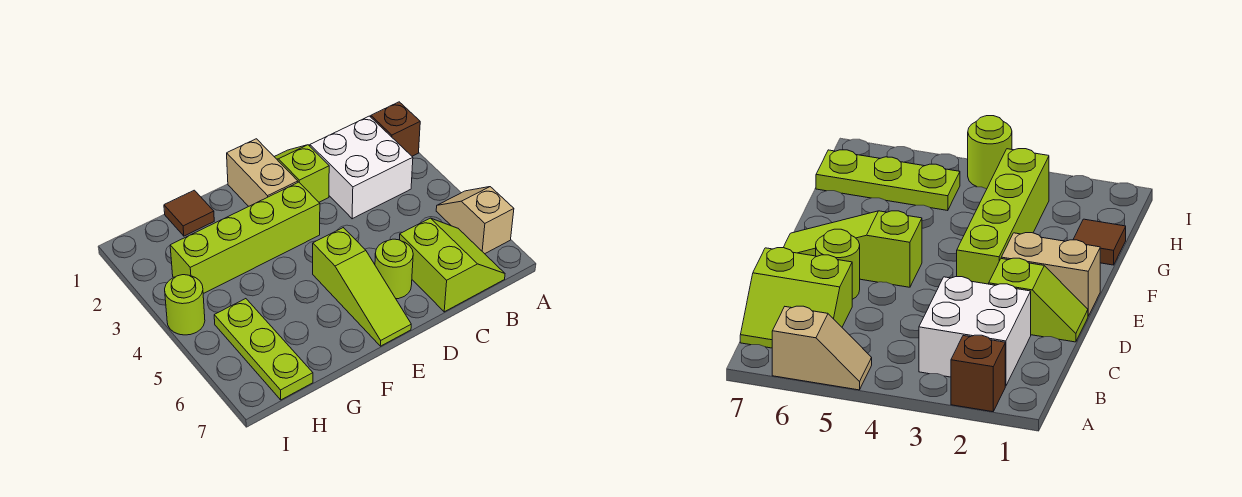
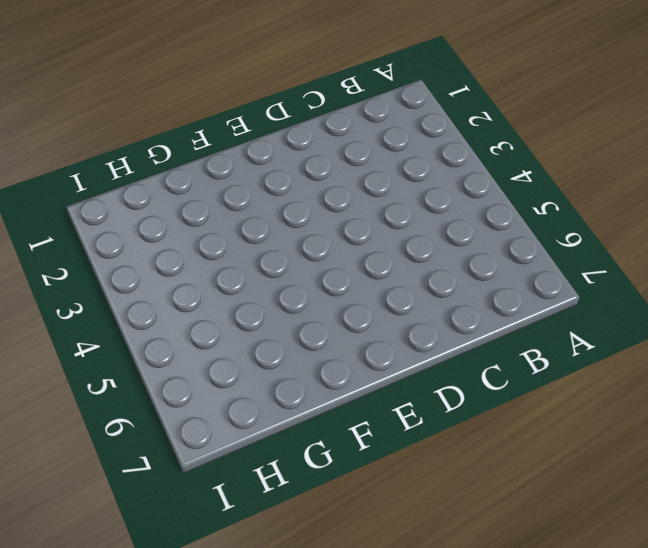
none -> brown brick A2 level 1
none -> tan slope A5:A6 level 1 top 6
none -> white brick B2:C3 level 1

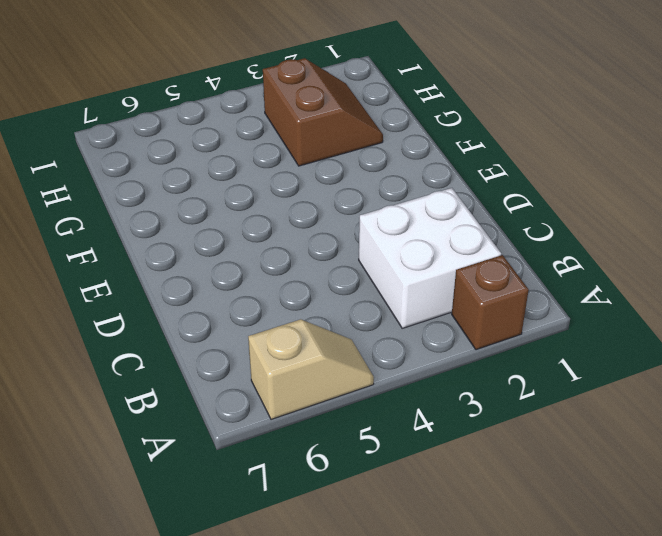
brown slope G2:H3 level 1 top 3 -> lime brick E3:H3 level 1
none -> lime slope B6:C7 level 1 top C
none -> lime slope D1:D2 level 1 top 2
none -> lime round brick D6 level 1

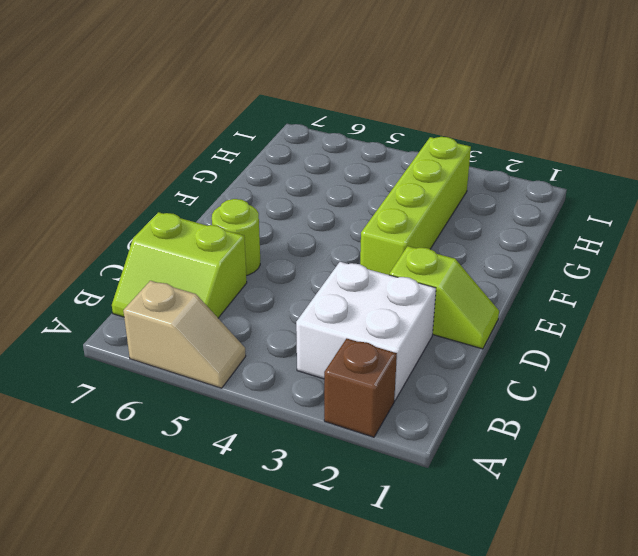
none -> tan brick E1:E2 level 1
none -> lime slope E5:E7 level 1 top 5
none -> brown tile G1 level 1

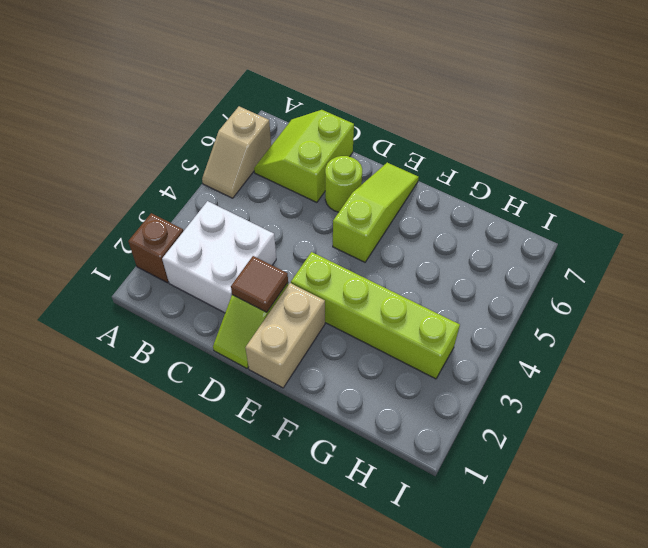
brown tile D2 level 2 -> brown tile G1 level 1
none -> lime plate H5:H7 level 1
none -> lime round brick I4 level 1

